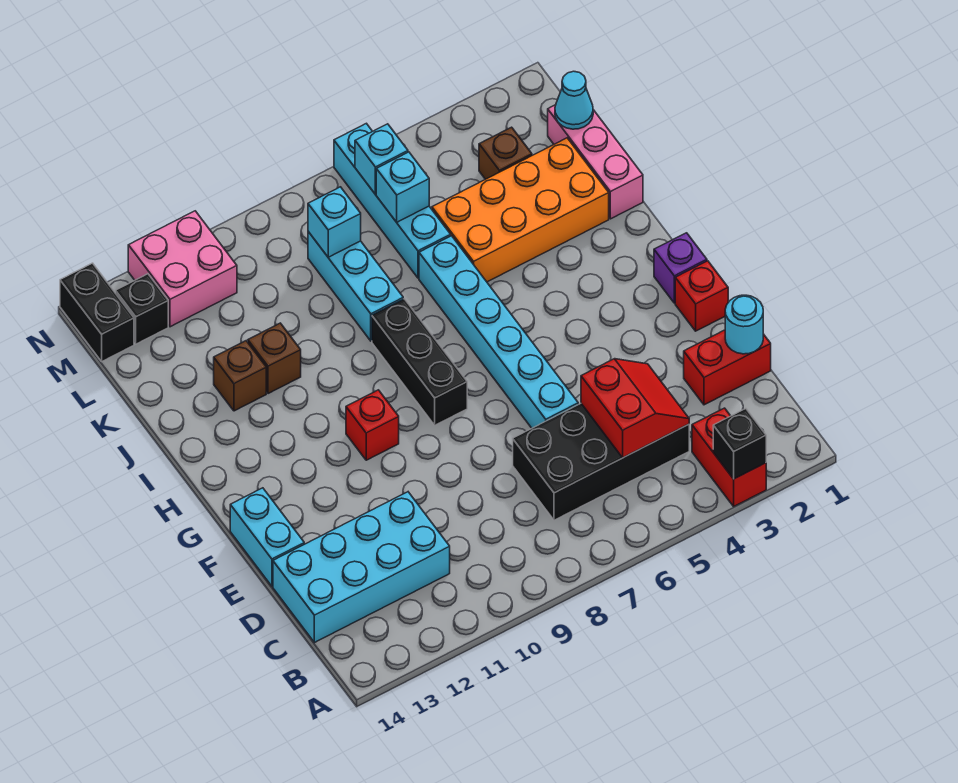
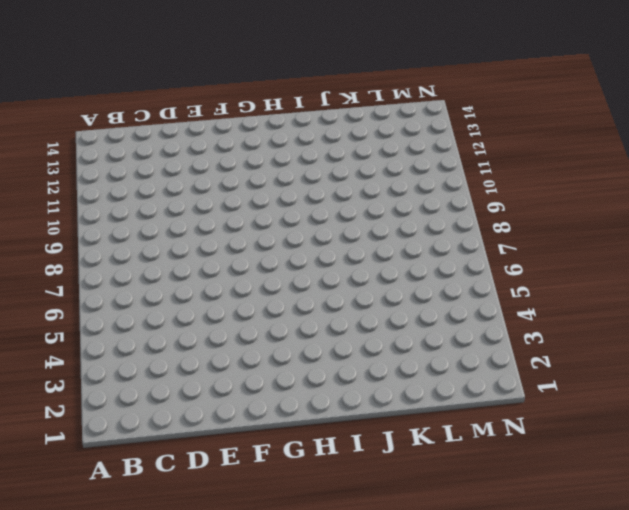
none -> red brick A3:B3 level 1
none -> black brick C4:D7 level 1
none -> cyan brick C11:D14 level 1

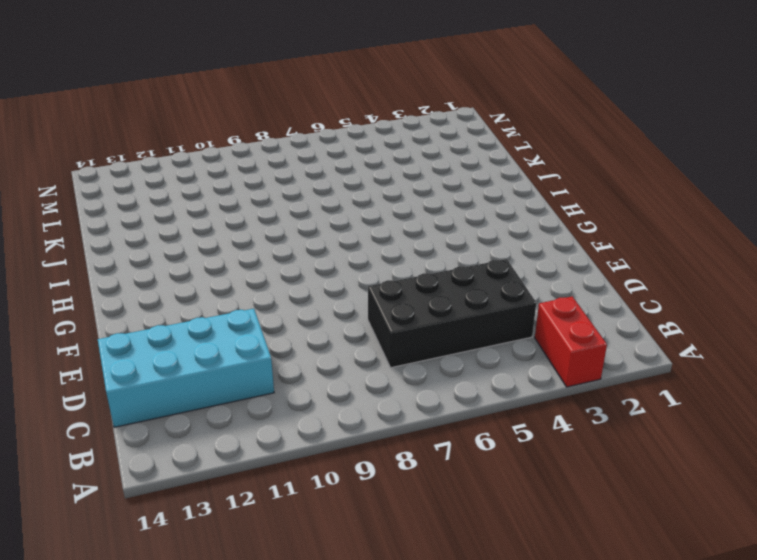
none -> red brick D1:D2 level 1
none -> cyan brick E6:J6 level 1
none -> cyan brick E14:F14 level 1

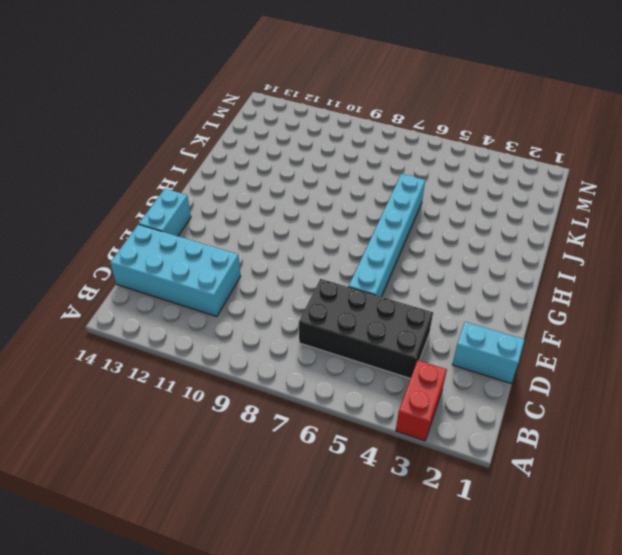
cyan brick D1:D2 level 1 -> red brick D1:D2 level 1
none -> red brick F1 level 1
none -> purple brick G1 level 1
none -> black brick G8:I8 level 1

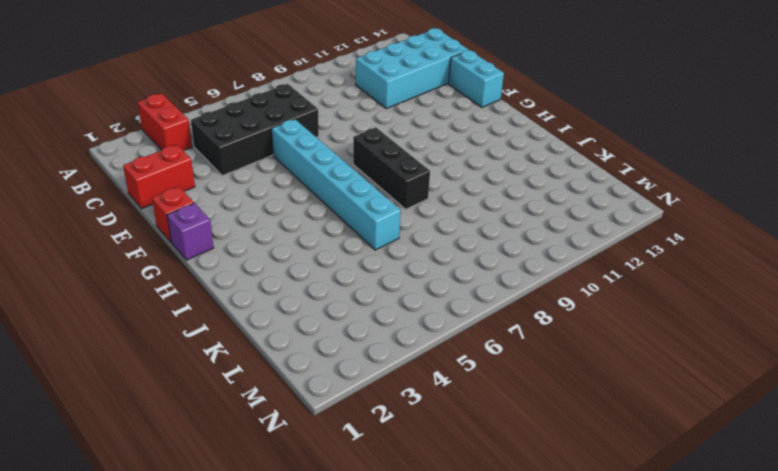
none -> red brick G10 level 1
none -> pink brick J1:L1 level 1
none -> orange brick J2:K5 level 1

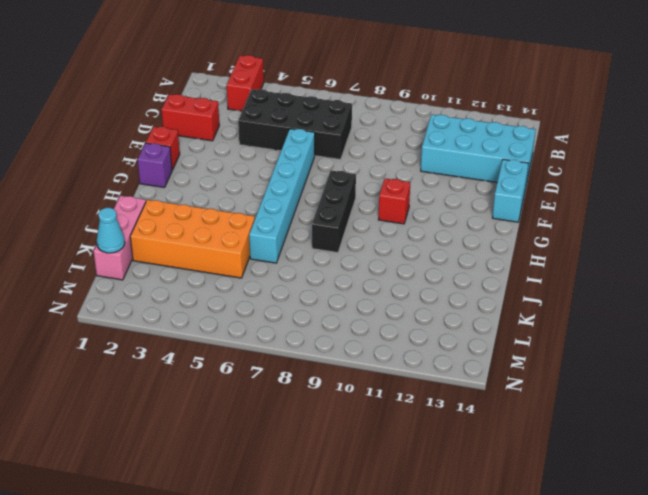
none -> cyan brick J8:L8 level 1
none -> brown brick J11 level 1
none -> brown brick J12 level 1

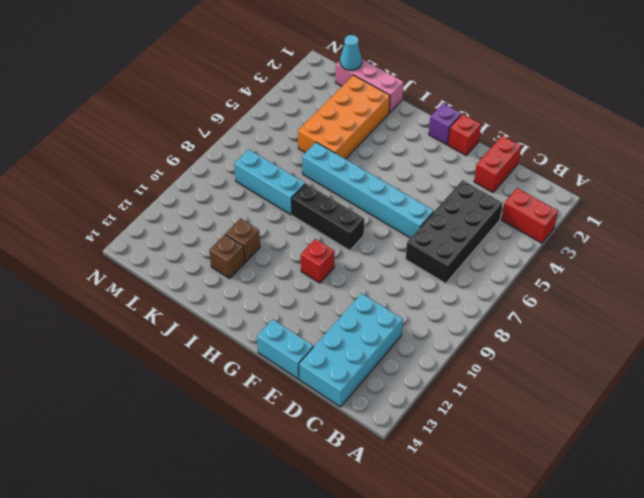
none -> cyan brick K6:N6 level 1
none -> brown brick L3 level 1
none -> pink brick M11:N12 level 1

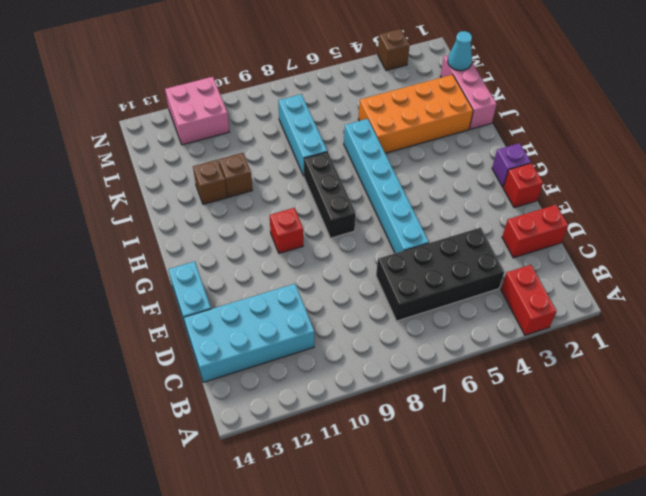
brown brick N3 level 1 -> brown brick L3 level 1
none -> cyan brick K6:N6 level 1
none -> black brick M13 level 1
none -> black brick M14:N14 level 1

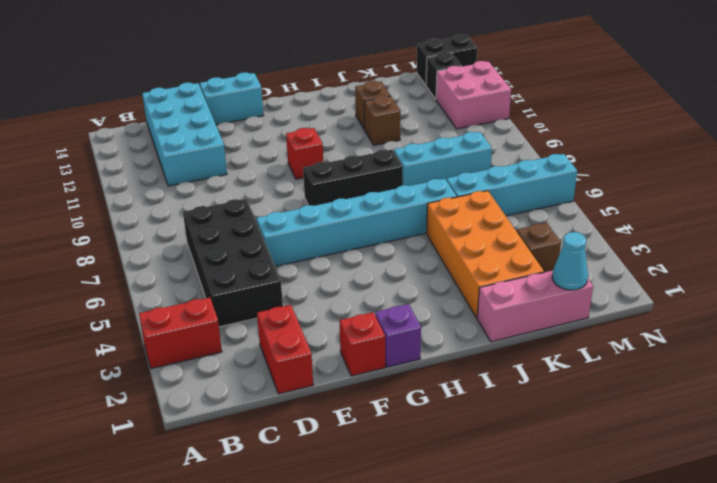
none -> black brick A3 level 2
none -> red slope C4:D5 level 2 top 5
none -> cyan round brick D1 level 2

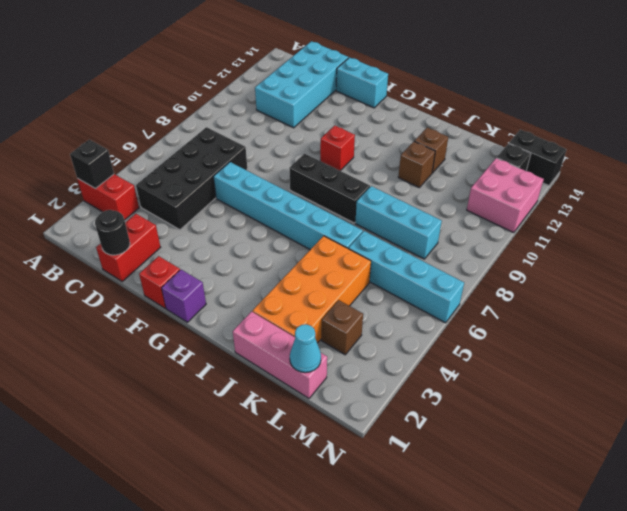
black round brick D1 level 2 -> cyan round brick D1 level 2
none -> red slope C4:D5 level 2 top 5
none -> cyan brick L6 level 2
none -> cyan brick L8 level 2

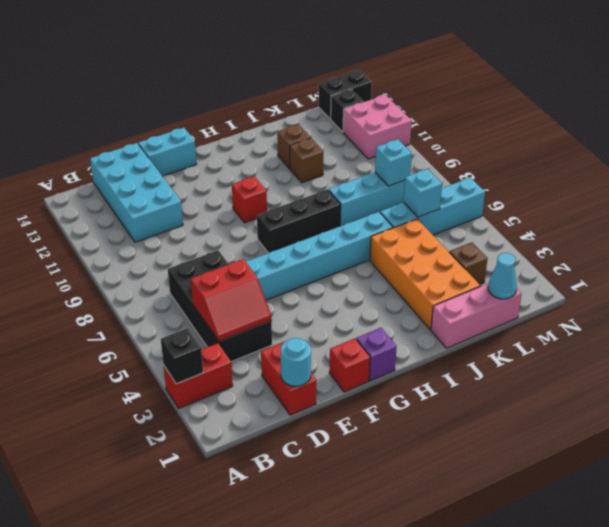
none -> cyan brick M6 level 2

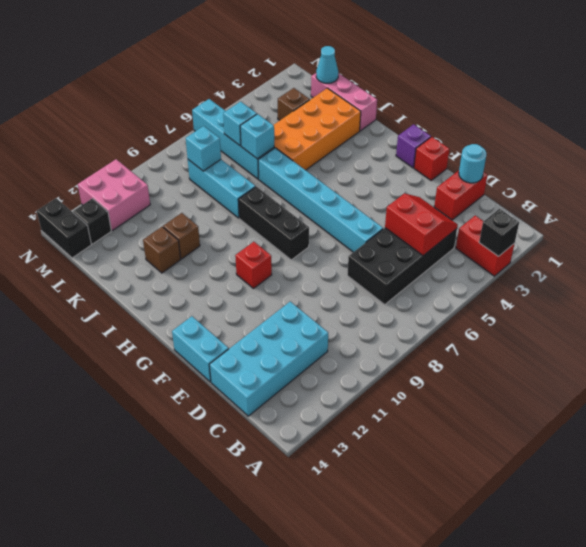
cyan brick K6 level 2 -> cyan brick M6 level 2

